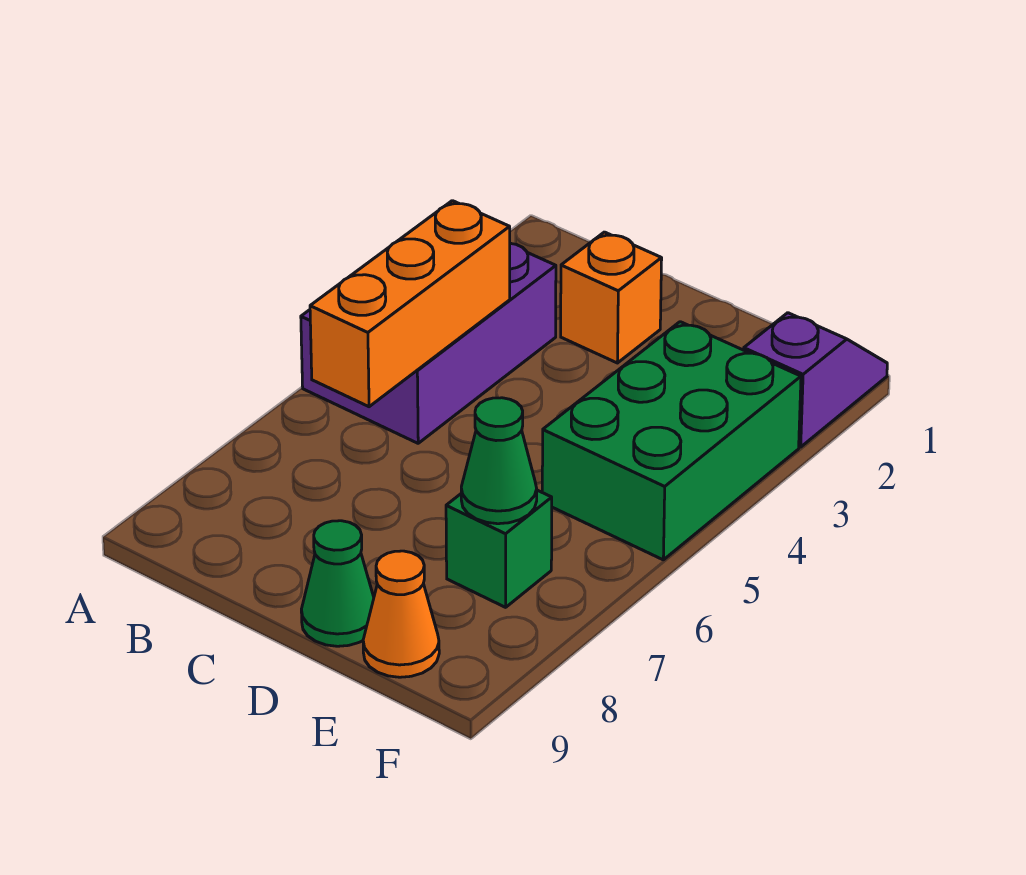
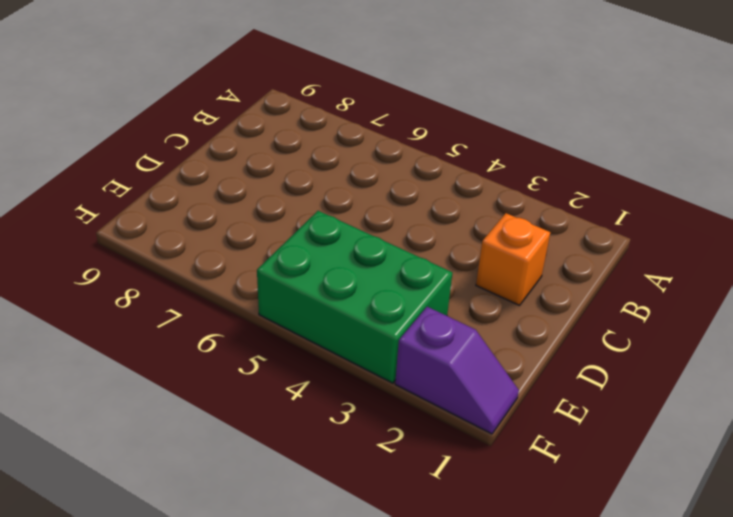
none -> purple brick A3:B5 level 1
none -> green cone D9 level 1

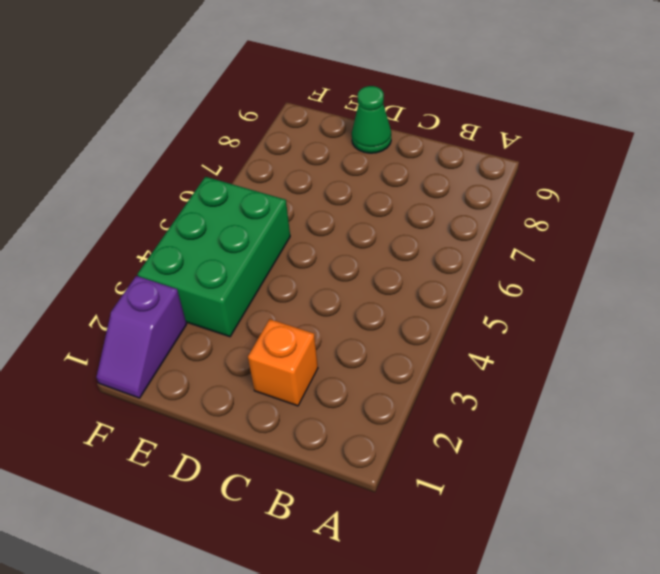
none -> purple brick A3:B5 level 1
none -> green brick E7 level 1

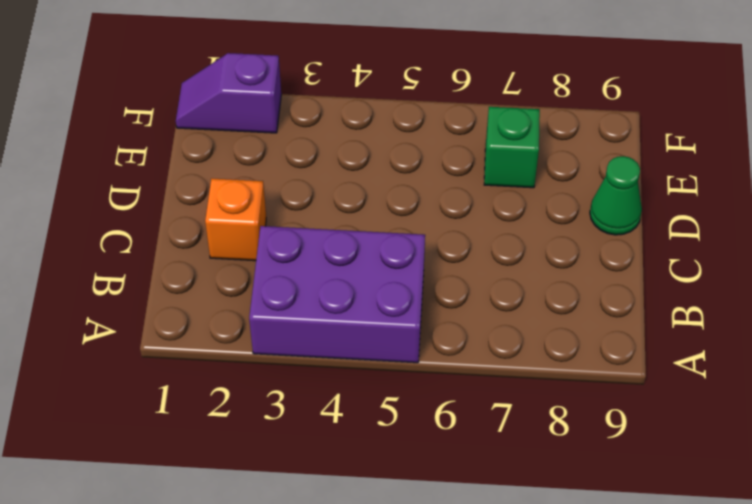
none -> green brick E3:F5 level 1
none -> orange cone E9 level 1

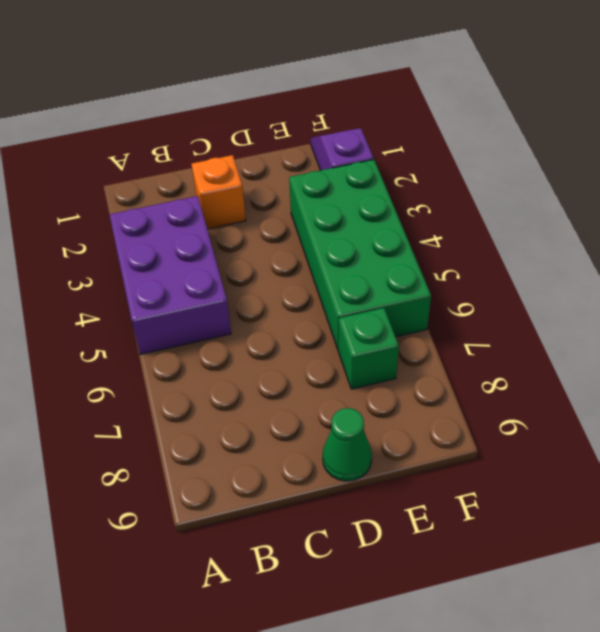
green brick E3:F6 level 1 -> green brick E3:F5 level 1
none -> orange cone E9 level 1
none -> orange brick B4:B6 level 2

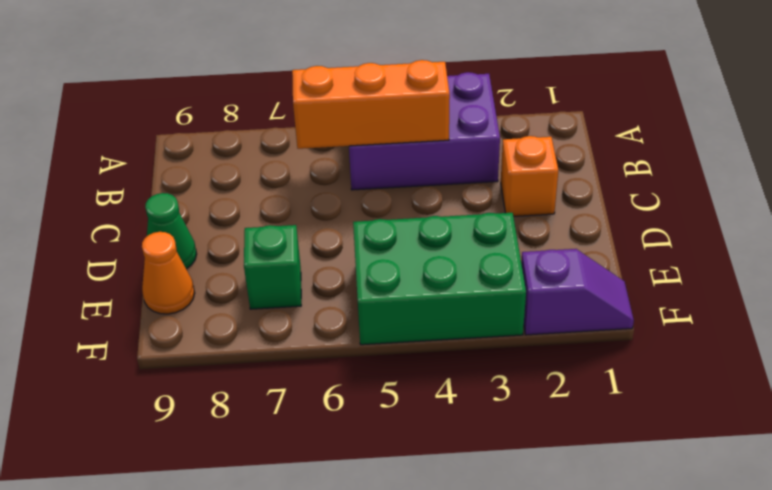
none -> green cone E7 level 2

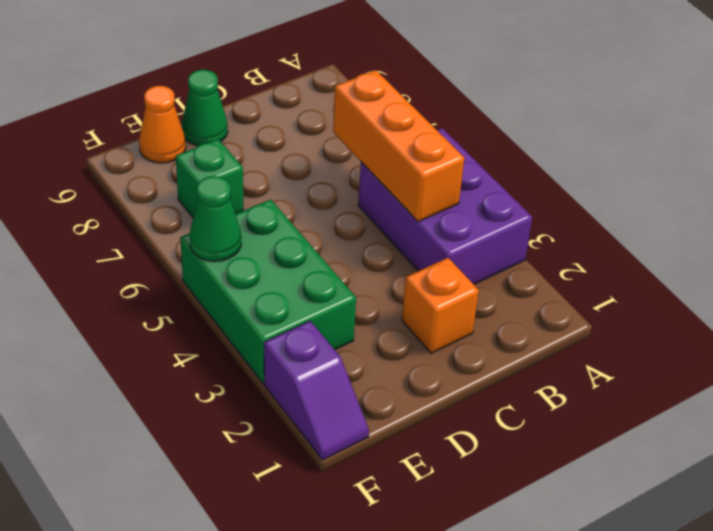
green cone F5 level 2 -> green cone E7 level 2

